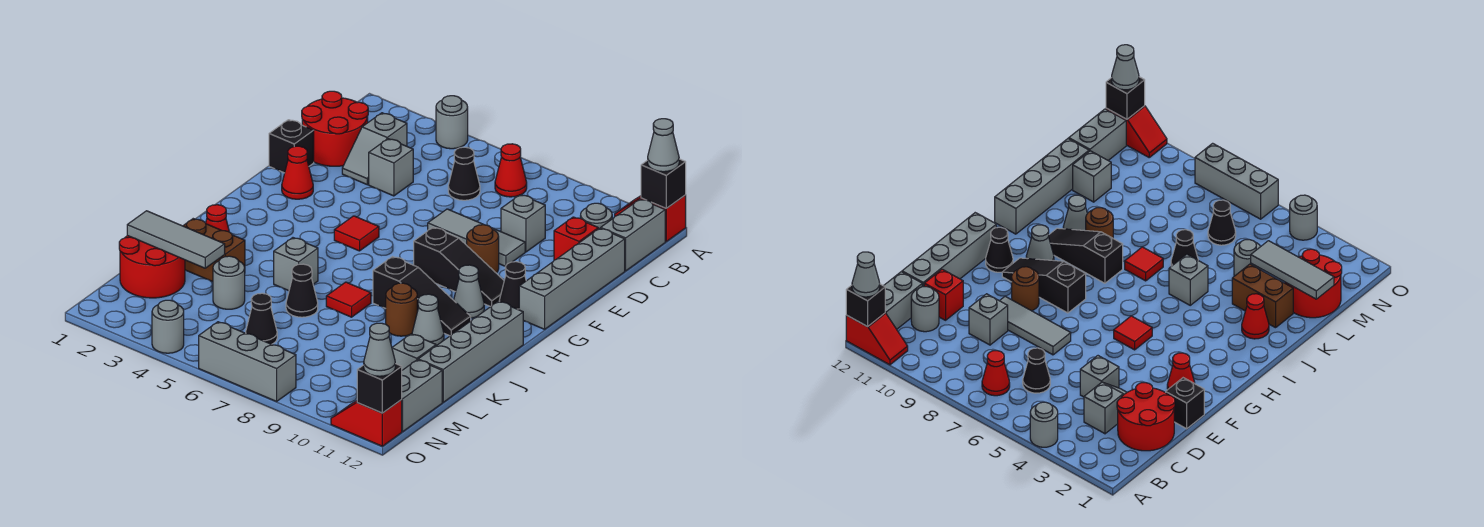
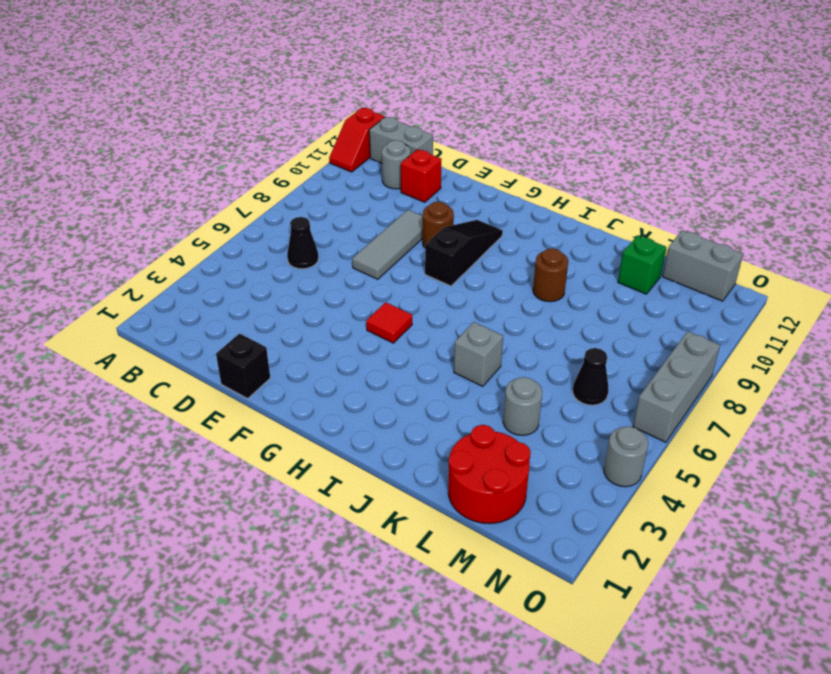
green brick L11 level 1 -> grey brick L11 level 1
none -> grey round brick A4 level 1
none -> red cone B7 level 1
none -> red round brick C1:D2 level 1
none -> grey slope C3:D3 level 1 top C

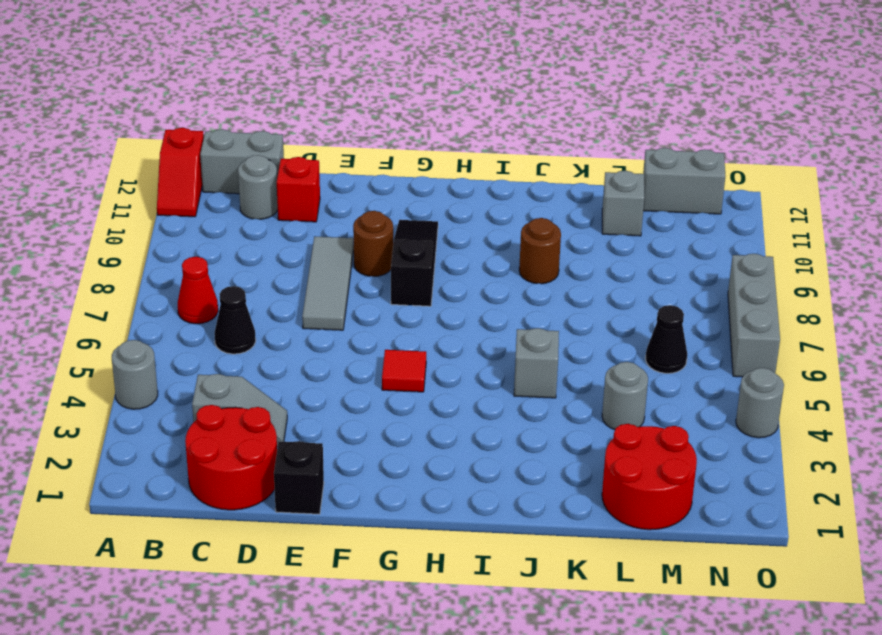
none -> grey brick D4 level 1
none -> grey brick D9 level 1
none -> grey brick D12:G12 level 1
none -> red cone F2 level 1

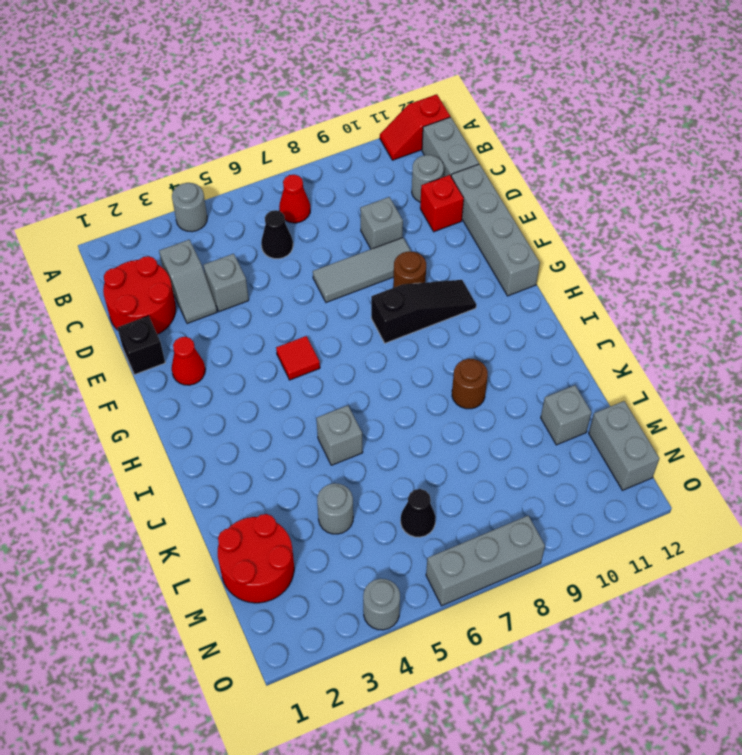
none -> black cone G11 level 1
none -> grey cone H10 level 1
none -> black slope I8:I10 level 1 top 8
none -> grey brick I12:L12 level 1

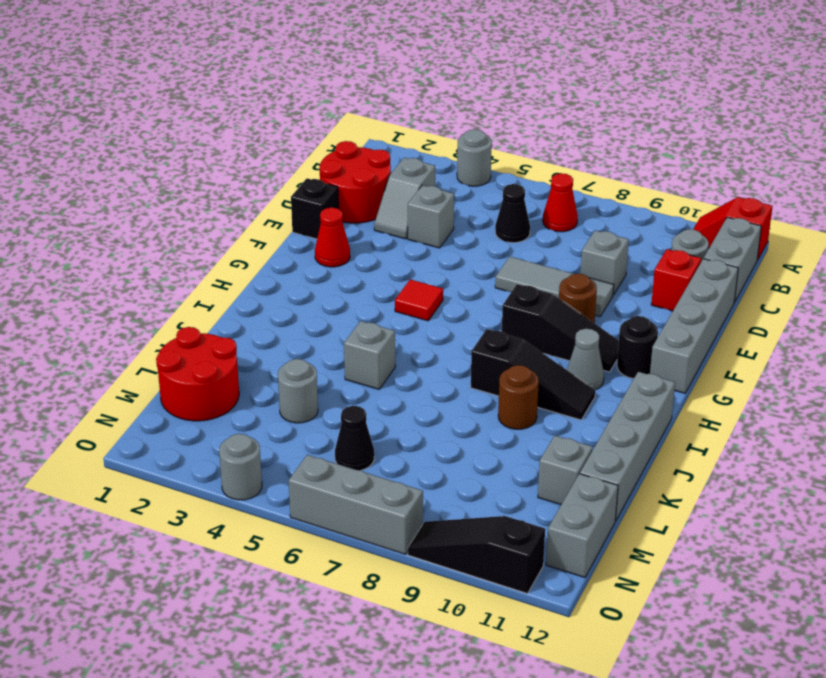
black round brick G11 level 1 -> black cone G11 level 1
black slope O9:O11 level 1 top 11 -> red slope O11:O12 level 1 top 12
none -> red cone J2 level 1
none -> red tile J7 level 1
none -> grey cone J10 level 1
none -> brown brick K2:K3 level 1

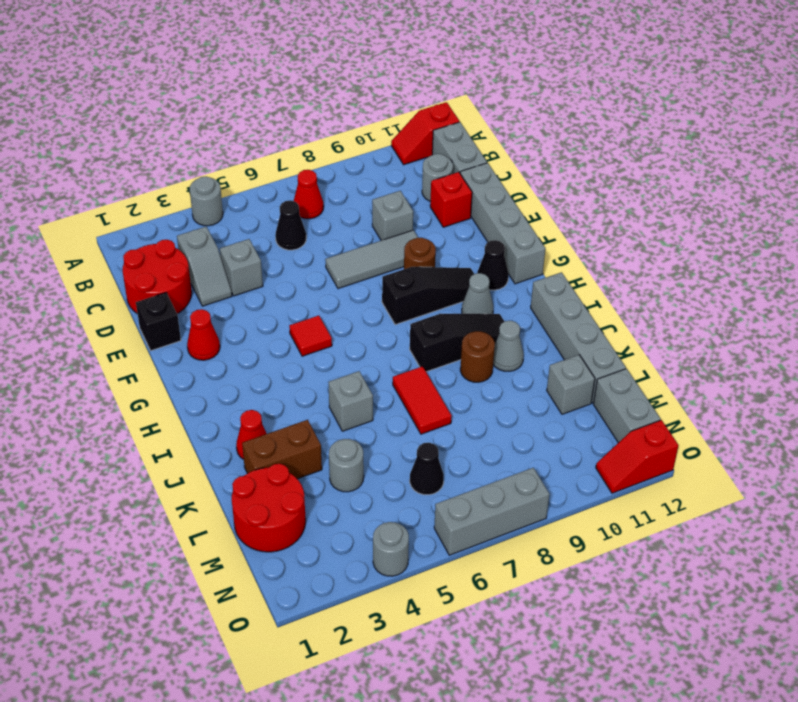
red tile J7:K7 level 1 -> red tile J7 level 1
none -> black cone K6 level 1
none -> black brick A12 level 2
none -> grey tile L1:L3 level 2
none -> black brick O12 level 2

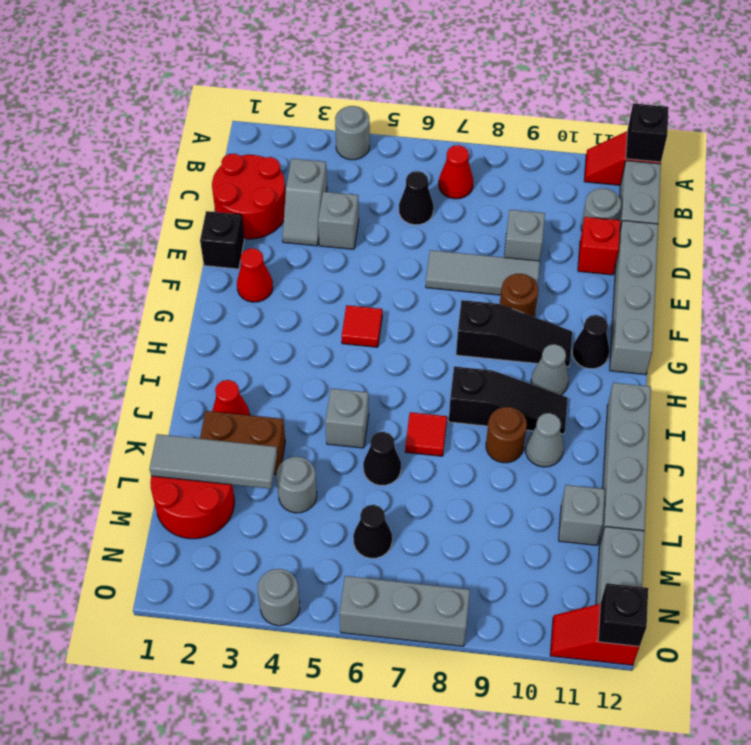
none -> grey cone A12 level 3
none -> grey cone O12 level 3

